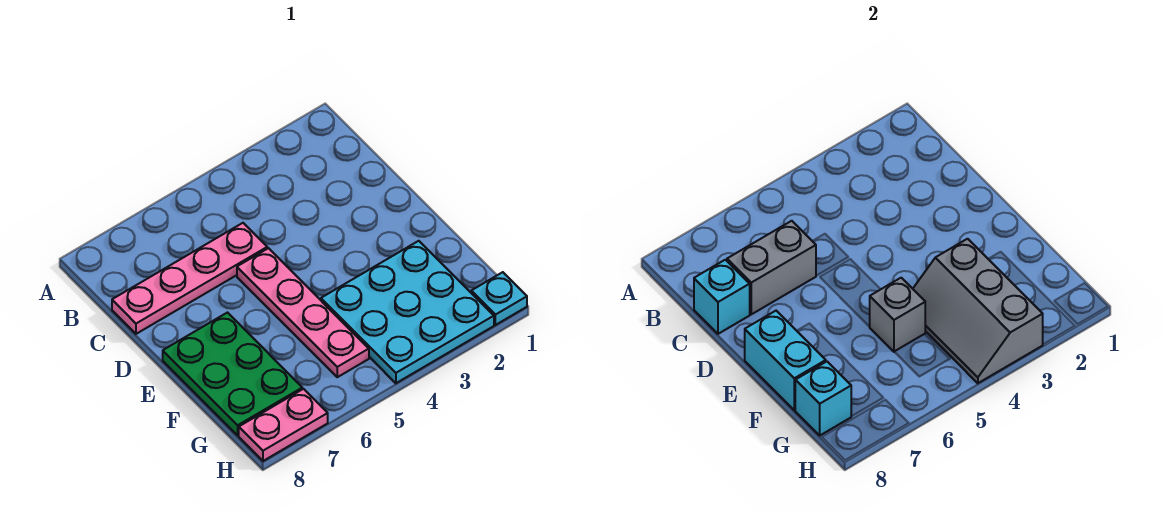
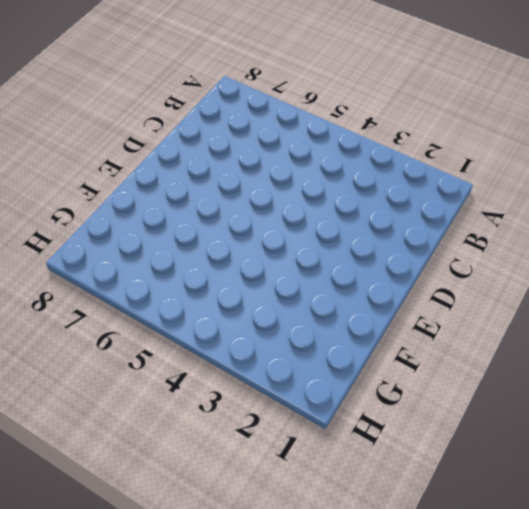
none -> pink plate C5:C8 level 1
none -> pink plate D5:G5 level 1
none -> green plate E7:G8 level 1

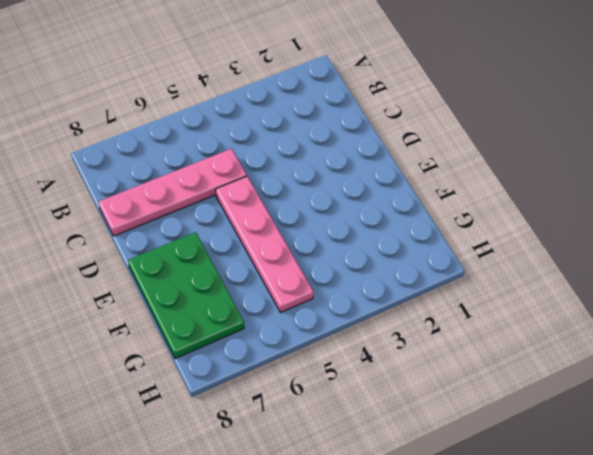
none -> cyan plate F2:H4 level 1
none -> cyan plate H1 level 1
none -> pink plate H7:H8 level 1

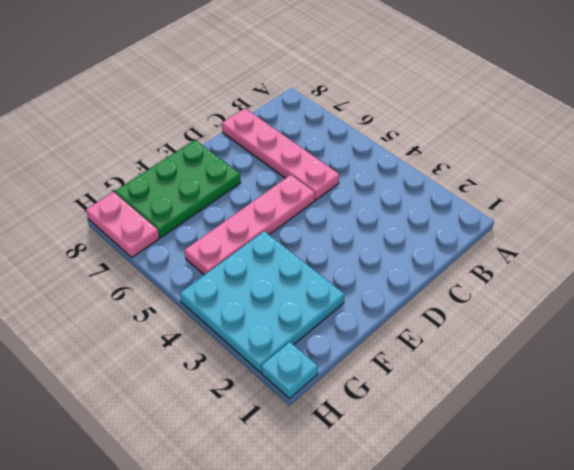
none -> grey brick C6:C7 level 2
none -> cyan brick C8 level 2
none -> cyan brick E8:F8 level 2

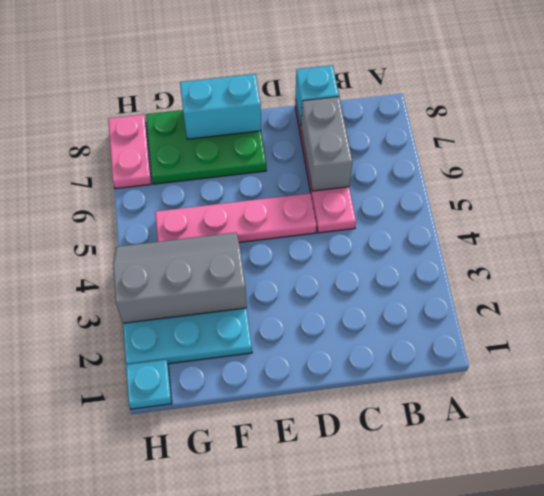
none -> grey brick F5 level 2
none -> cyan brick G8 level 2

